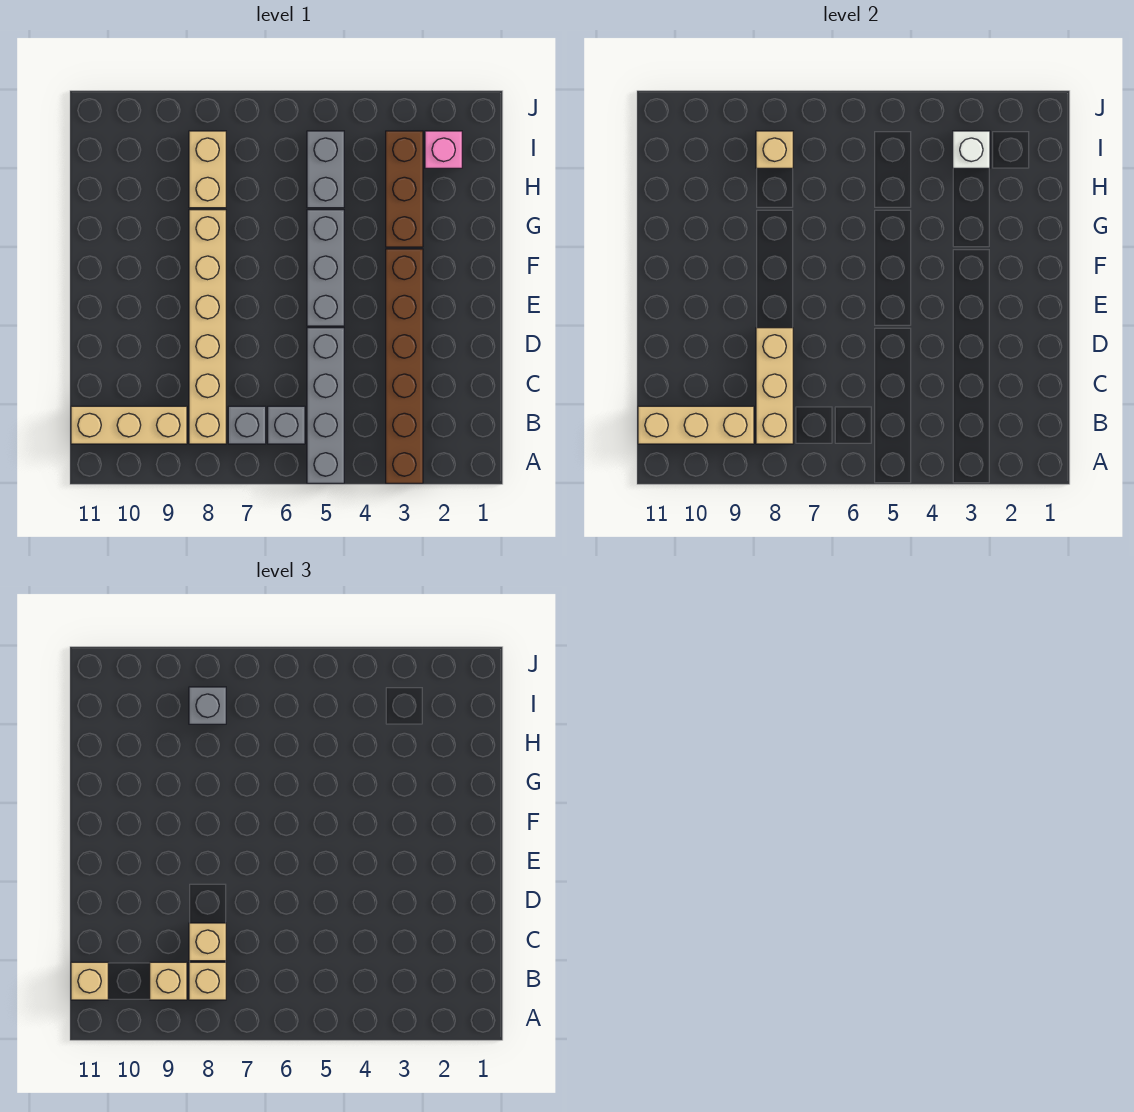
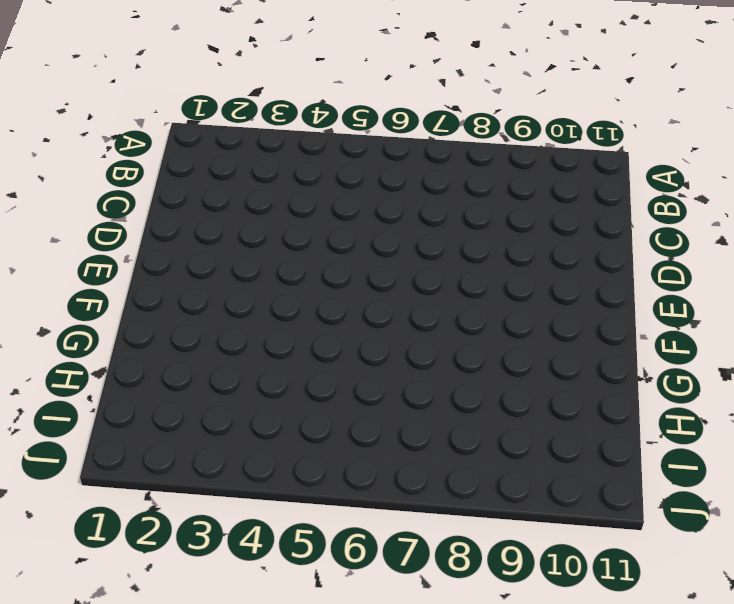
none -> brown brick A3:F3 level 1
none -> grey brick A5:D5 level 1
none -> grey brick B6 level 1

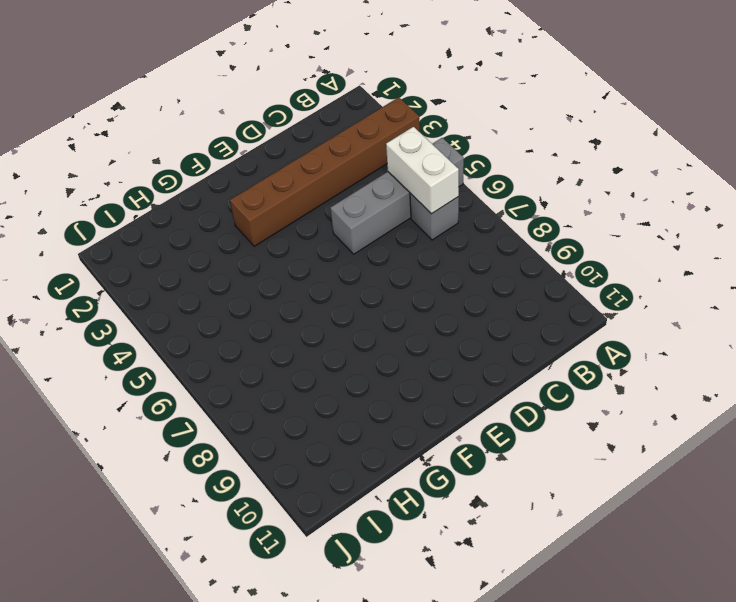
white brick B5:B6 level 2 -> none
none -> grey brick B7 level 1
none -> tan brick B8:G8 level 1
none -> tan brick B9:B11 level 1

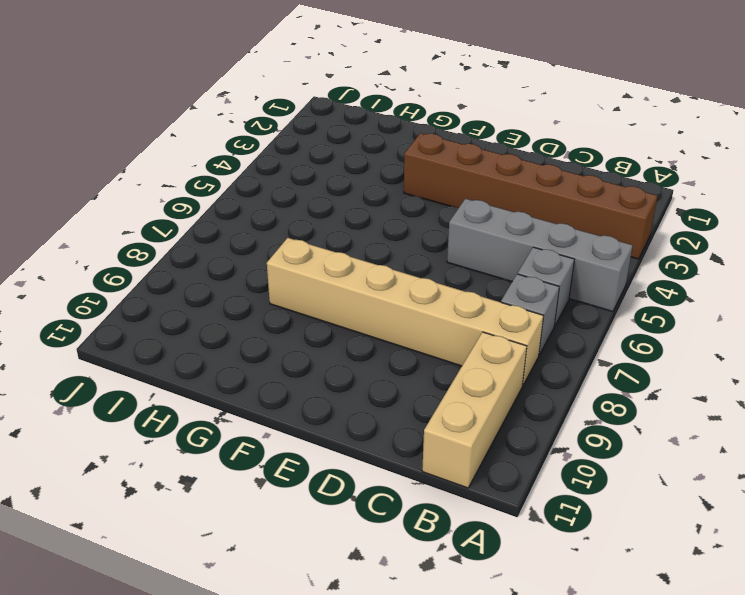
none -> grey brick E5:G5 level 1
none -> brown brick G3:I3 level 1
none -> grey brick H5:I5 level 1

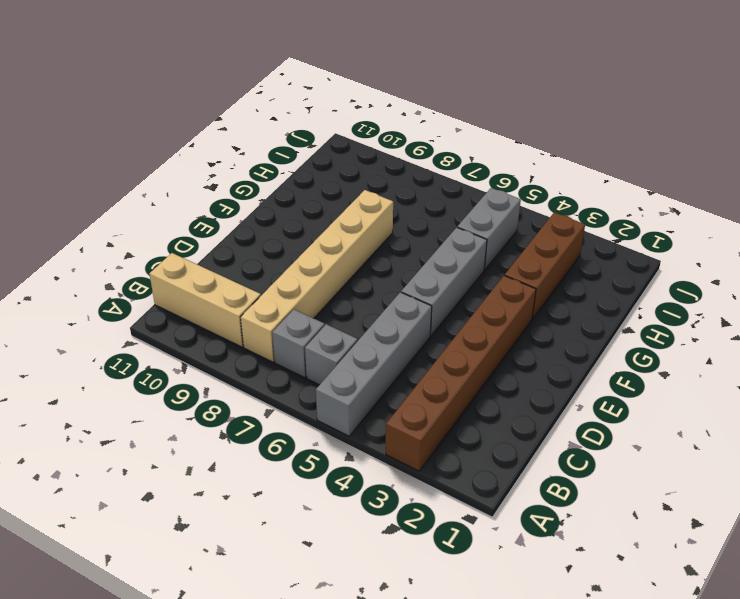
none -> tan brick H8:I8 level 1
none -> pink brick I2 level 1
none -> tan brick B8:D8 level 2

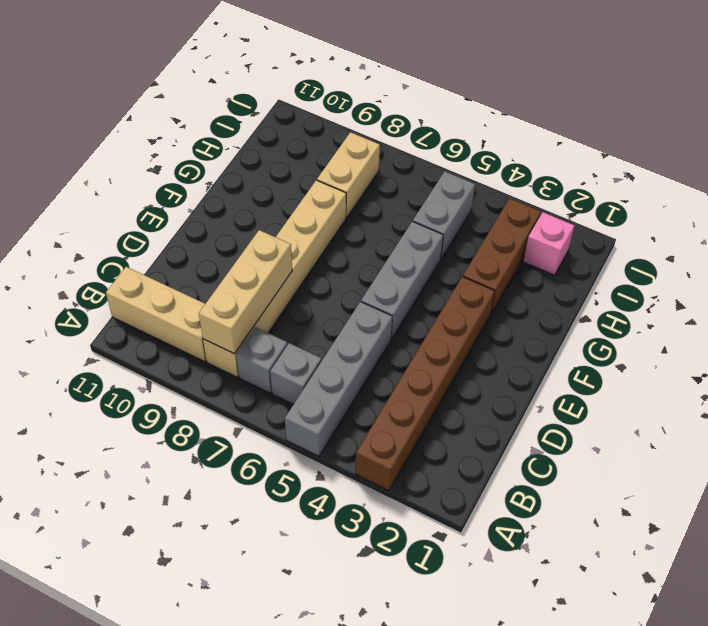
none -> tan brick B9:B11 level 2
none -> white brick I3 level 2
none -> tan brick I8 level 2

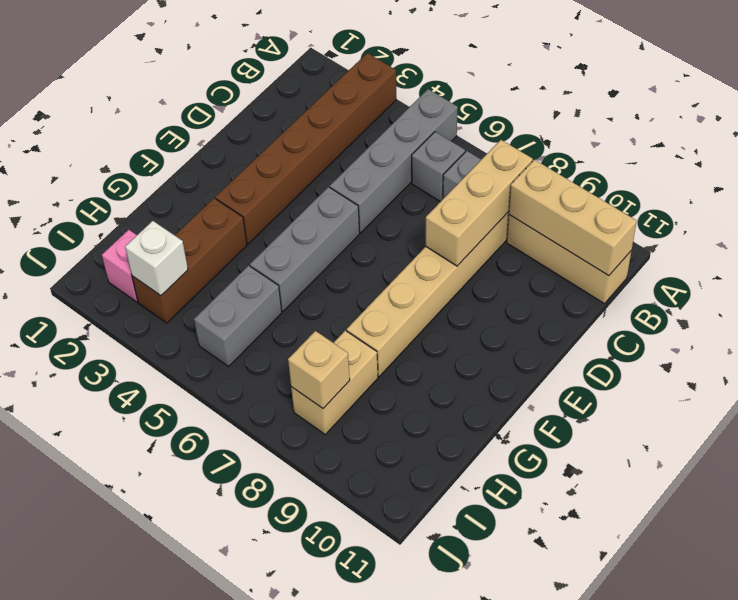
none -> tan brick B8 level 3
none -> tan brick B9 level 3
none -> tan brick B11 level 3

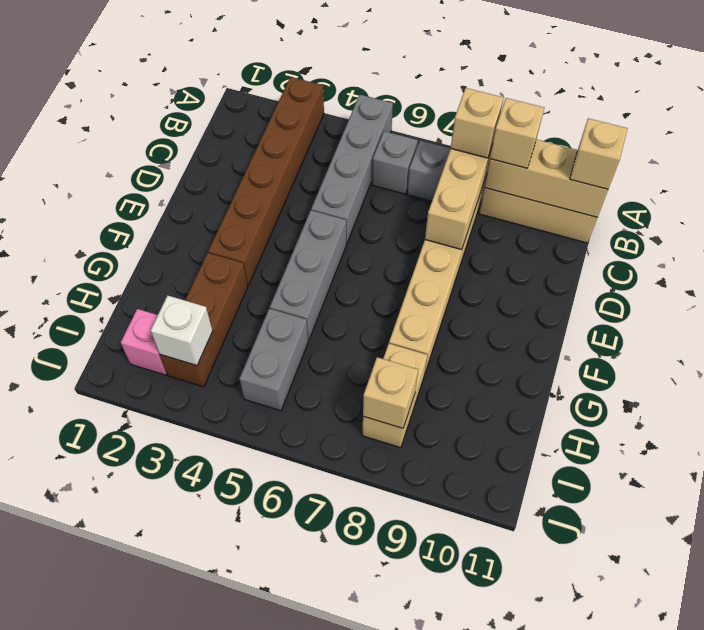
none -> tan brick C8 level 3
none -> grey brick I8 level 3

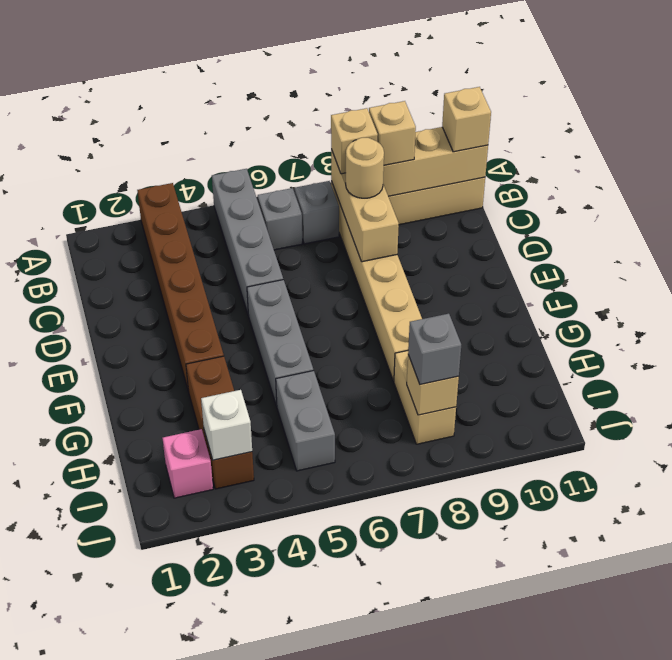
tan round brick C8 level 3 -> tan brick C8 level 3

